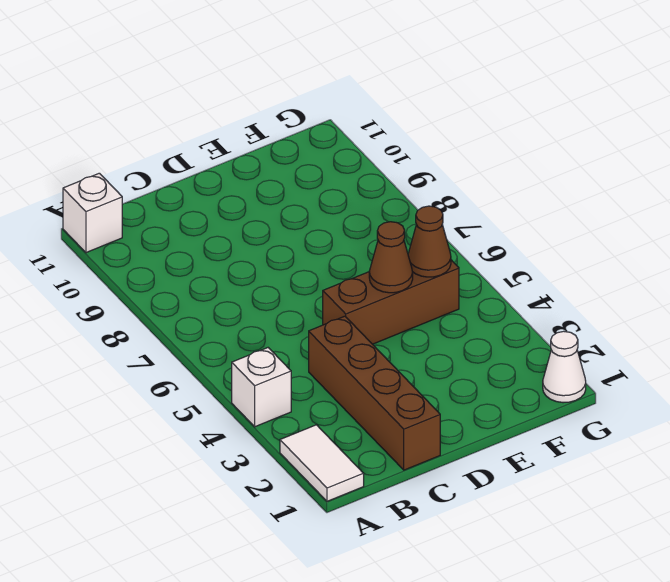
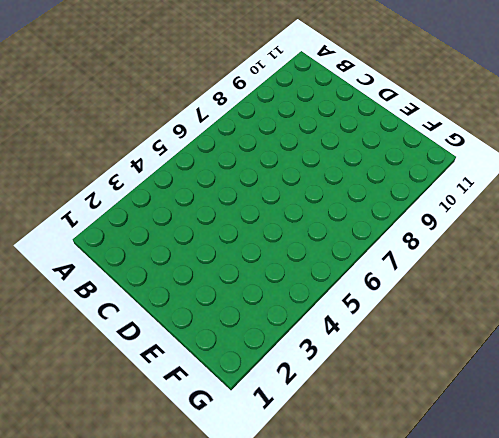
none -> white tile A1:A2 level 1
none -> white brick A4 level 1

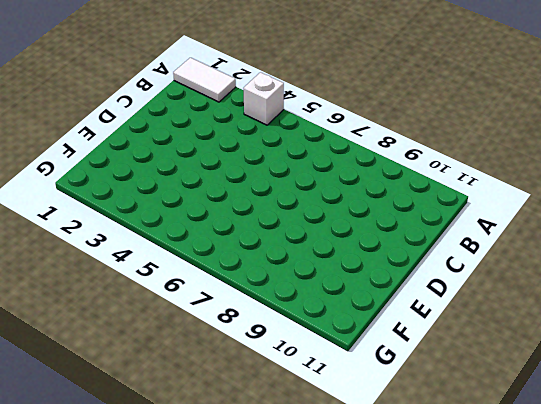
none -> white brick A11 level 1
none -> brown brick C1:C4 level 1

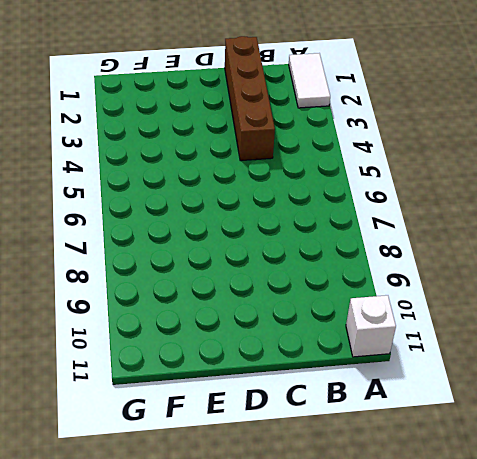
none -> white brick A4 level 1
none -> brown brick D5:F5 level 1

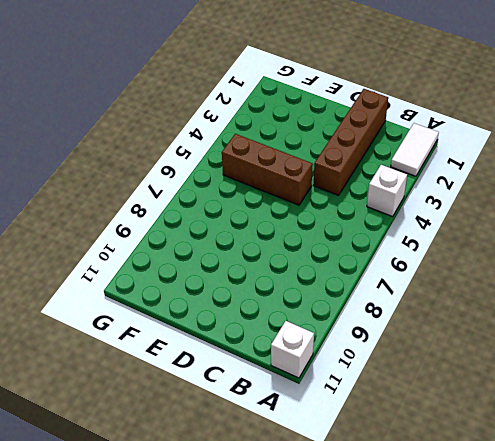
none -> white cone G1 level 1
none -> brown cone E5 level 2

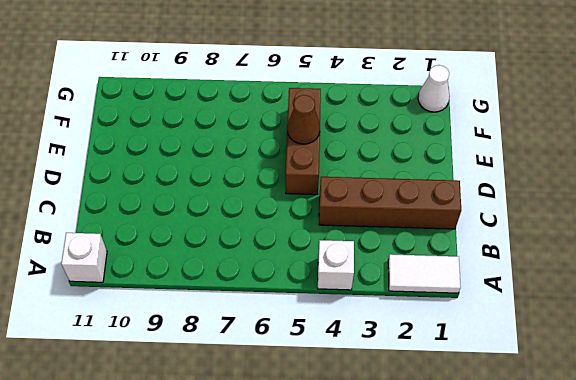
none -> brown cone F5 level 2

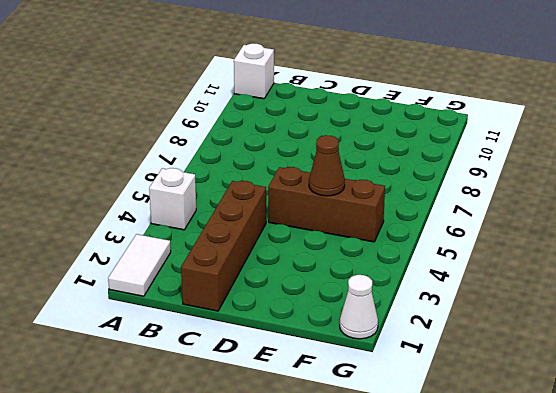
none -> brown cone F5 level 2

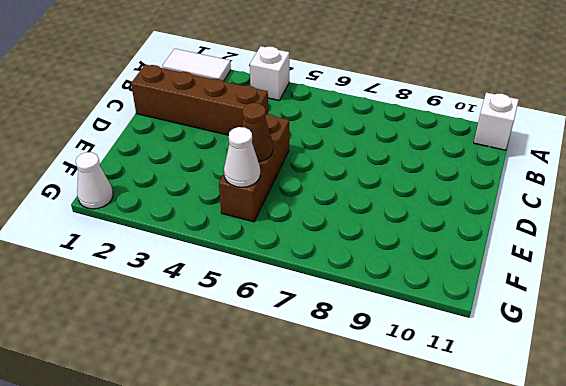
white cone F5 level 2 -> brown cone F5 level 2

